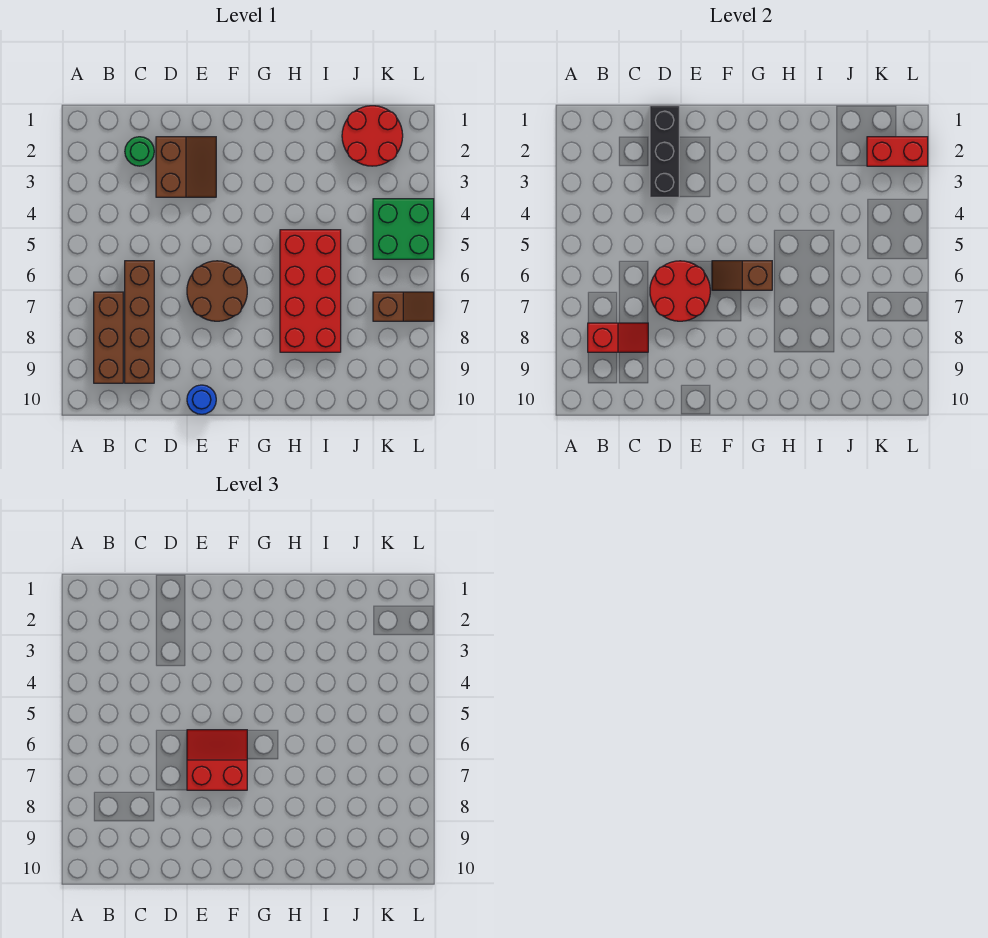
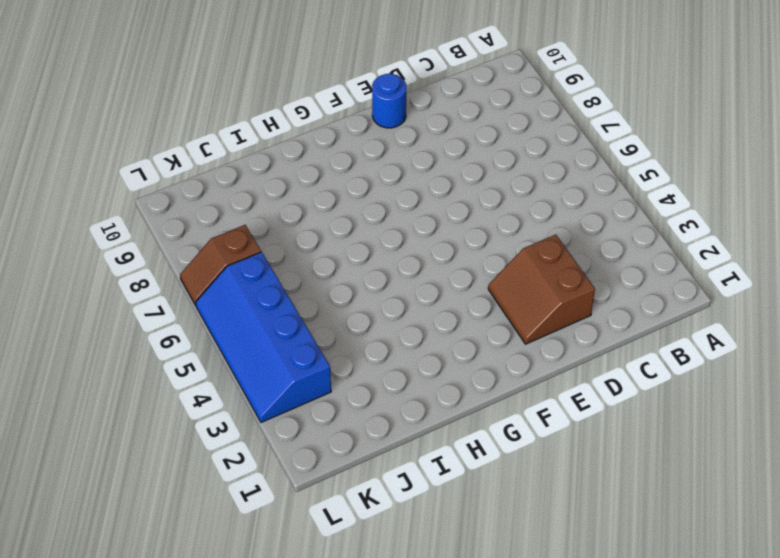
blue slope K3:L6 level 1 top K -> green brick K4:L5 level 1
none -> brown brick B7:B9 level 1
none -> green round brick C2 level 1
none -> brown brick C6:C9 level 1

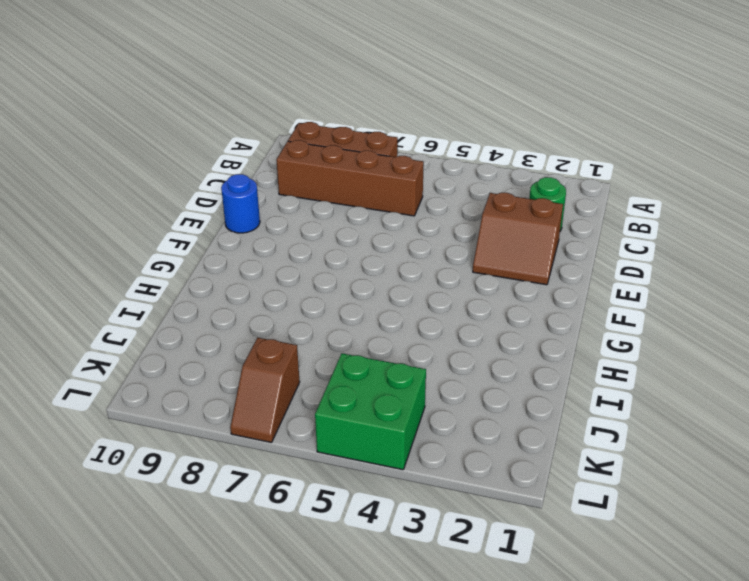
none -> brown round brick E6:F7 level 1
none -> red brick H5:I8 level 1
none -> red round brick J1:K2 level 1

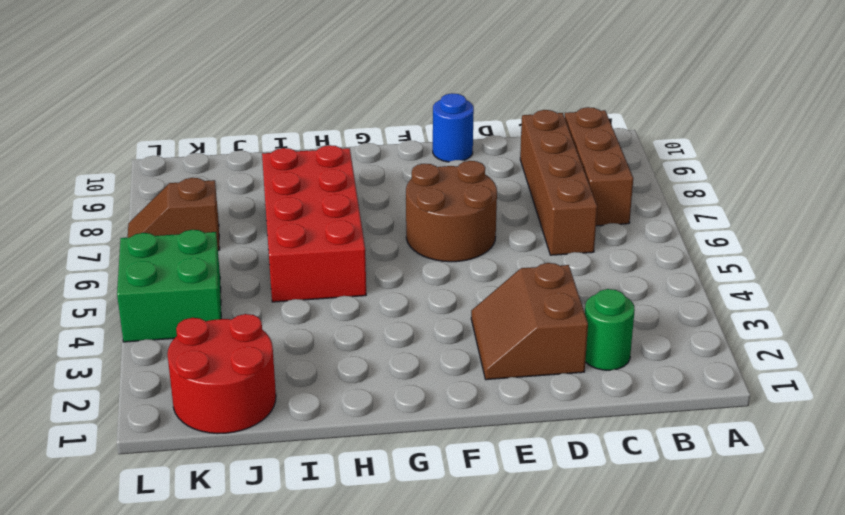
none -> red slope B8:C8 level 2 top B
none -> black brick D1:D3 level 2
none -> red round brick D6:E7 level 2

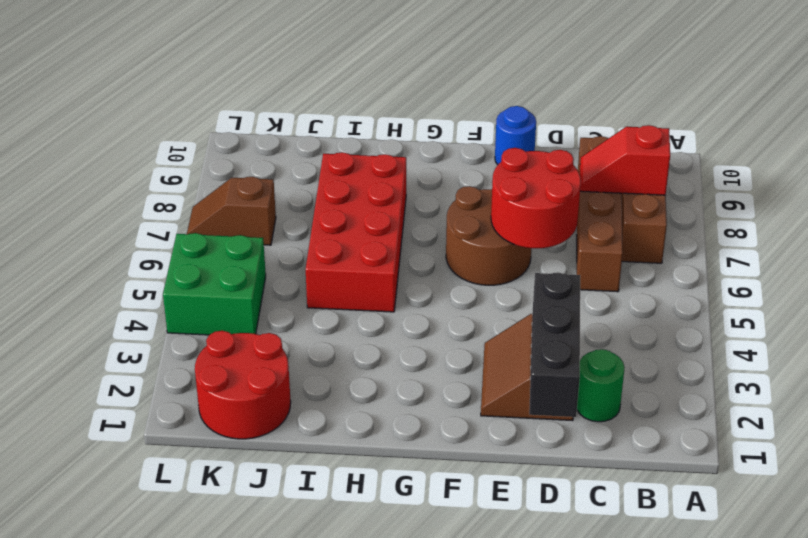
none -> brown slope F6:G6 level 2 top G
none -> red brick K2:L2 level 2
none -> red slope E6:F7 level 3 top 7

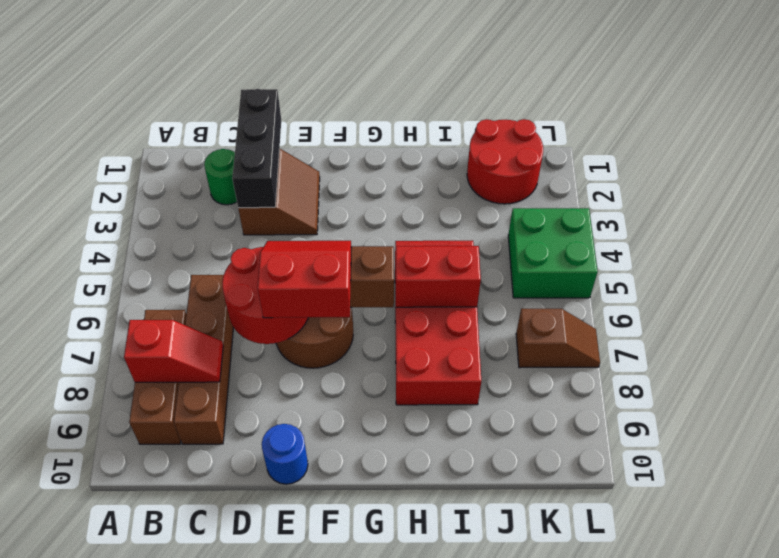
red brick H6:I6 level 2 -> red brick K2:L2 level 2

